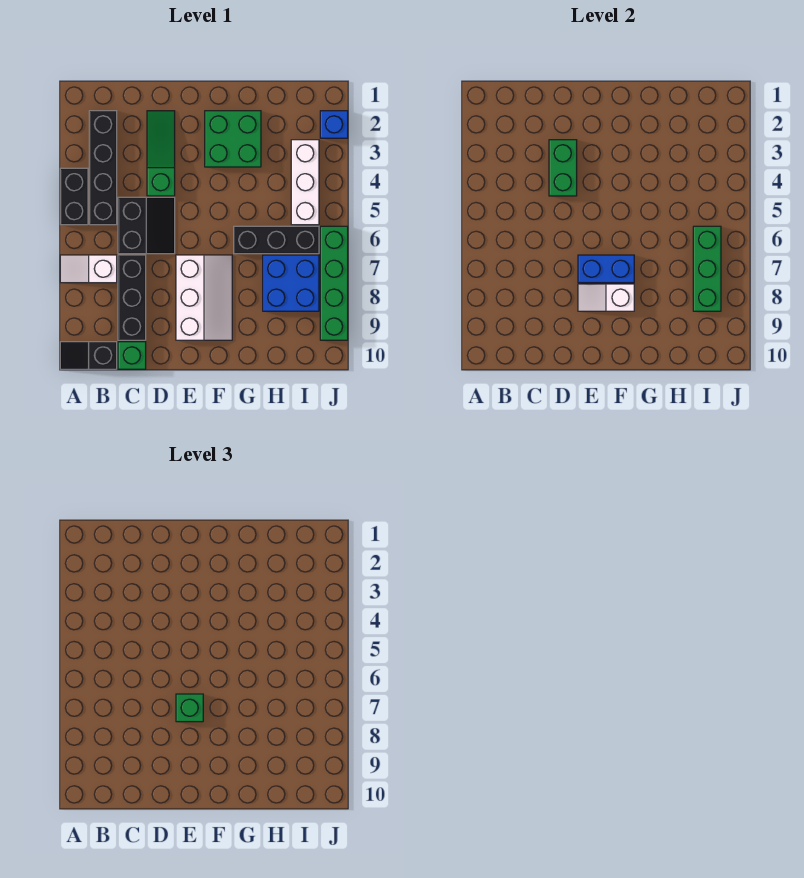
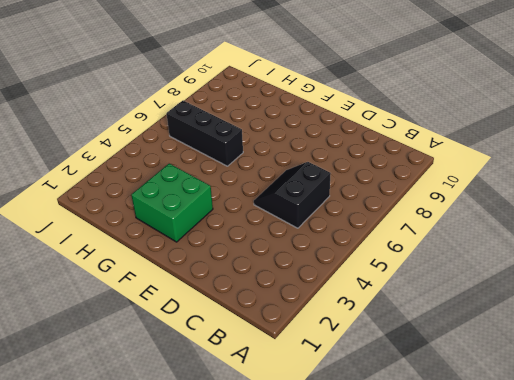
none -> black brick A4:A5 level 1
none -> white slope A7:B7 level 1 top B
none -> black slope A10:B10 level 1 top B

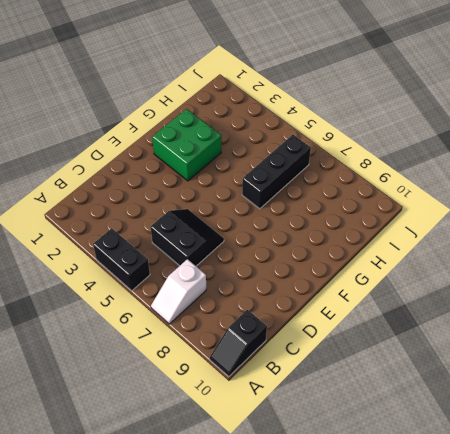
none -> black brick B2:B5 level 1
none -> black brick C7:C9 level 1
none -> green brick C10 level 1

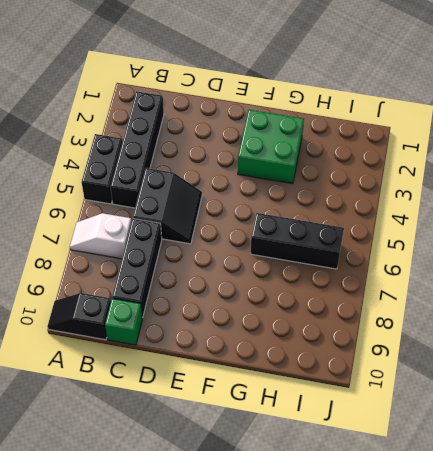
none -> green slope D2:D4 level 1 top 4
none -> white slope E7:F9 level 1 top E
none -> blue brick H7:I8 level 1

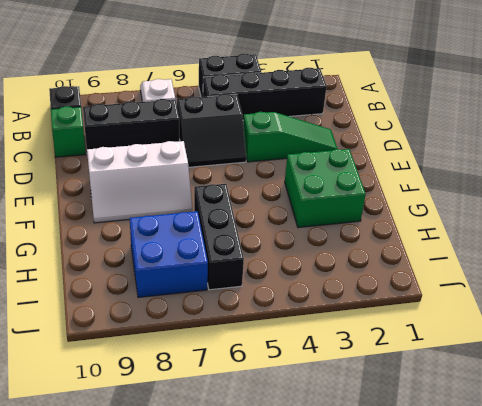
none -> white brick I3:I5 level 1
none -> blue brick J2 level 1
none -> green brick J6:J9 level 1

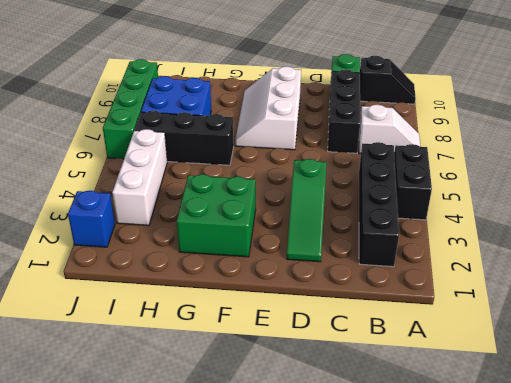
none -> black slope C5:D6 level 1 top C
none -> green brick D3:D4 level 2
none -> blue brick E7:F7 level 2

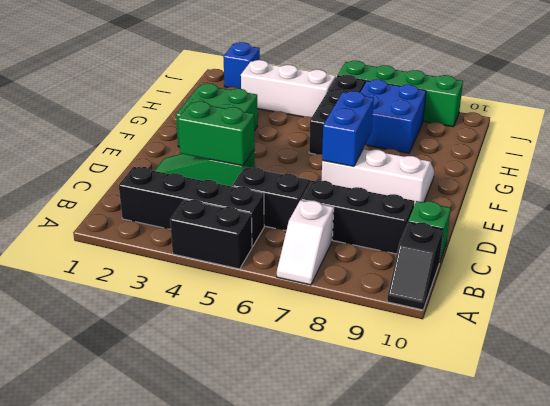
none -> white slope E8:F8 level 2 top F
none -> green brick I6:I8 level 2
none -> green brick E7 level 3

